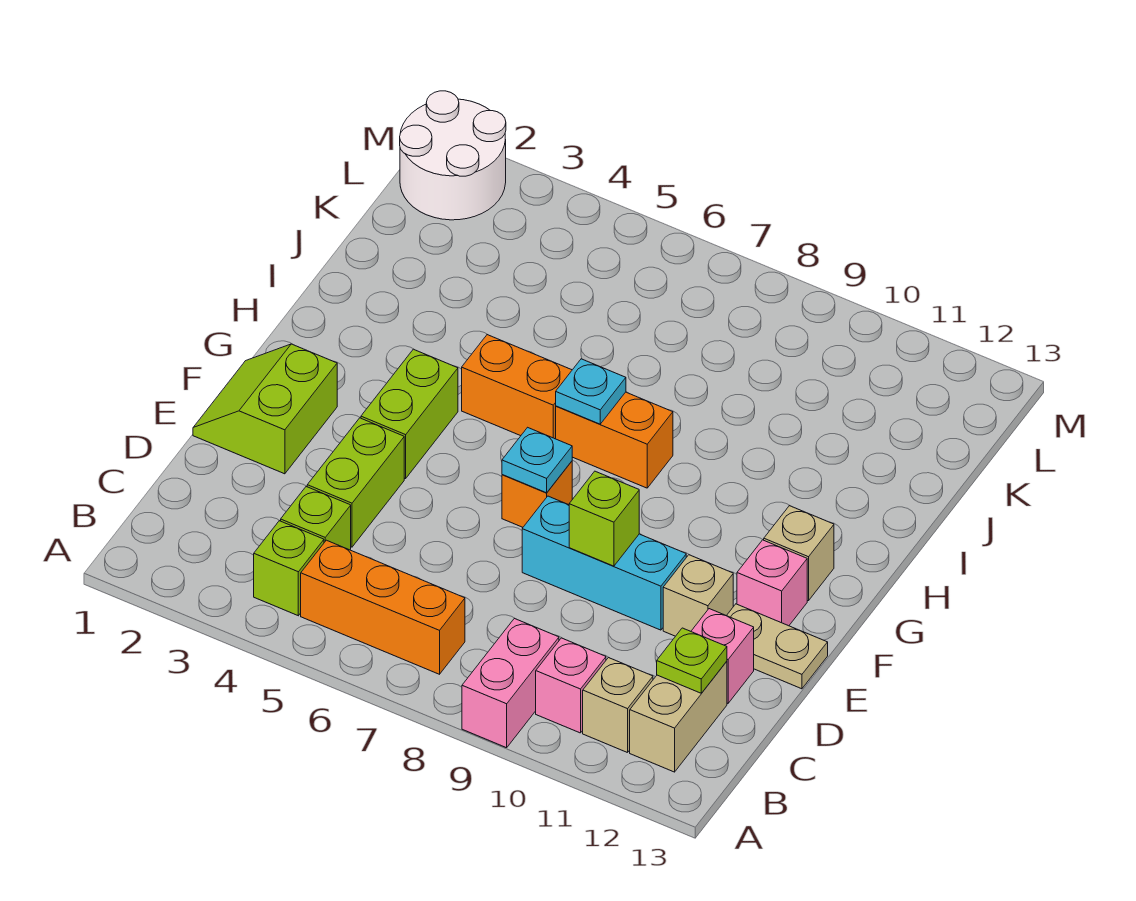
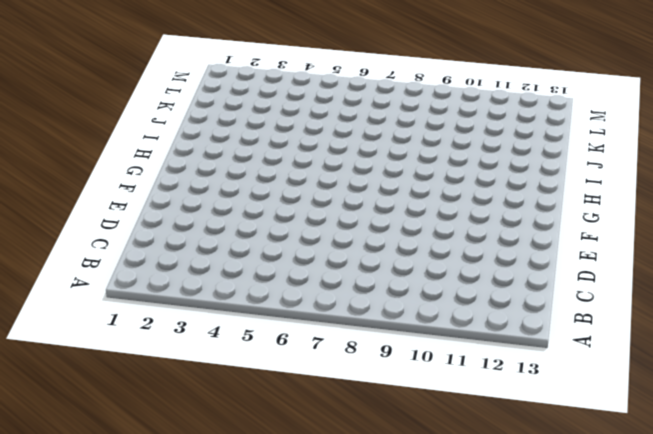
none -> pink brick A9:B9 level 1
none -> lime brick B4 level 1
none -> orange brick B5:B7 level 1

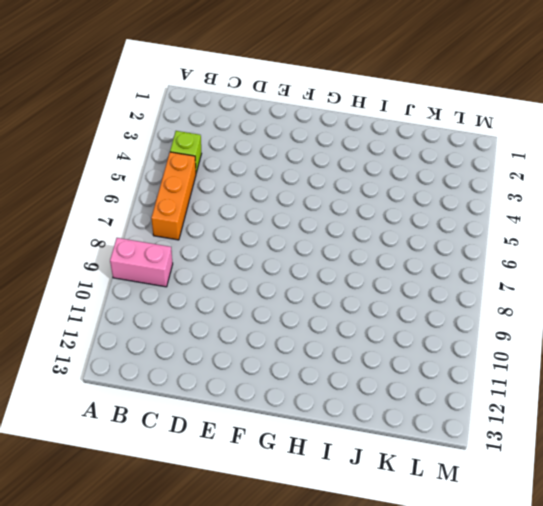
none -> pink brick B10 level 1
none -> tan brick B11 level 1
none -> tan brick B12:C12 level 1

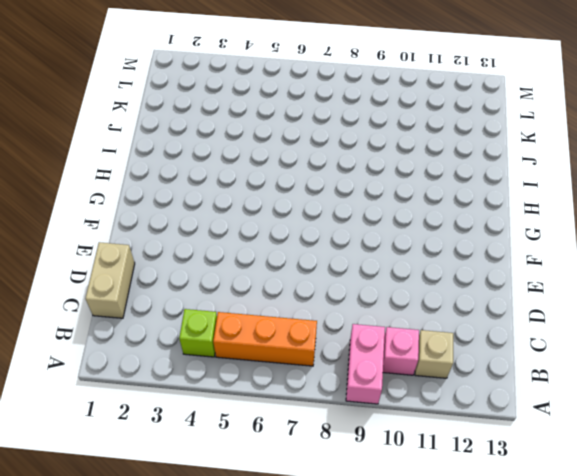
tan brick C1:D1 level 1 -> tan brick B12:C12 level 1
none -> lime brick C4 level 1
none -> lime brick D4:E4 level 1
none -> pink brick D12 level 1

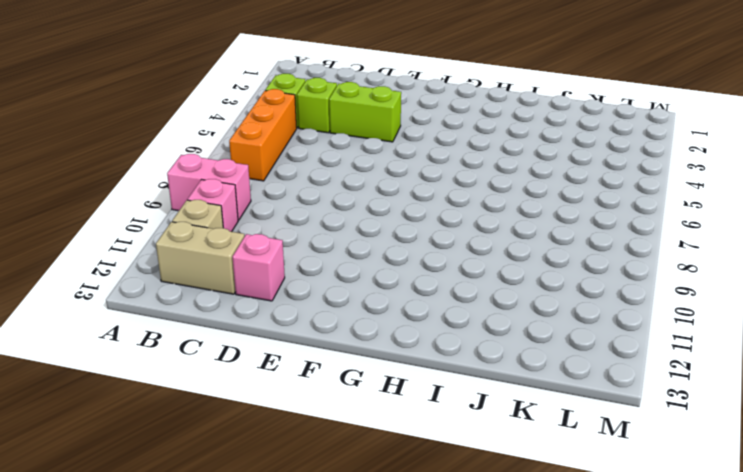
none -> lime slope E1:F2 level 1 top 2
none -> cyan brick E8:E10 level 1
none -> tan brick E11 level 1

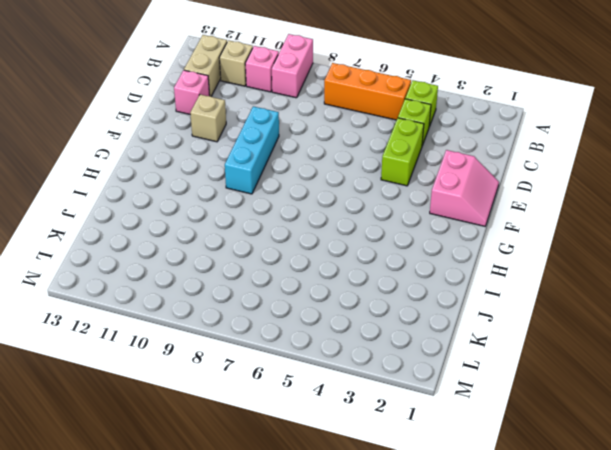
pink slope E1:F2 level 1 top 2 -> lime slope E1:F2 level 1 top 2
cyan brick E9:G9 level 1 -> cyan brick E8:E10 level 1
none -> tan plate E12:E13 level 1
none -> lime brick F4:G4 level 1
none -> orange brick F7 level 1

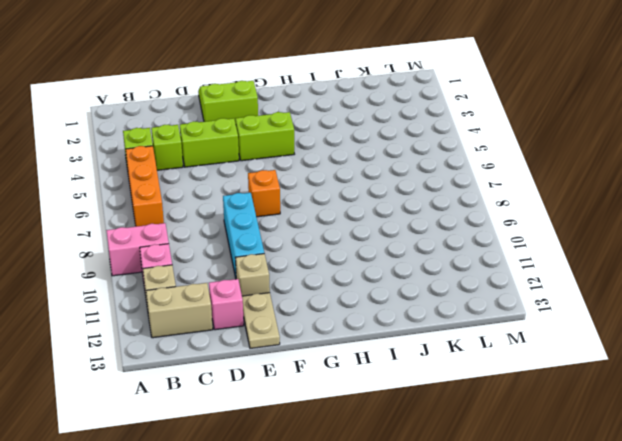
none -> pink brick F12 level 1
none -> tan brick G12 level 1
none -> orange brick H5:H6 level 1

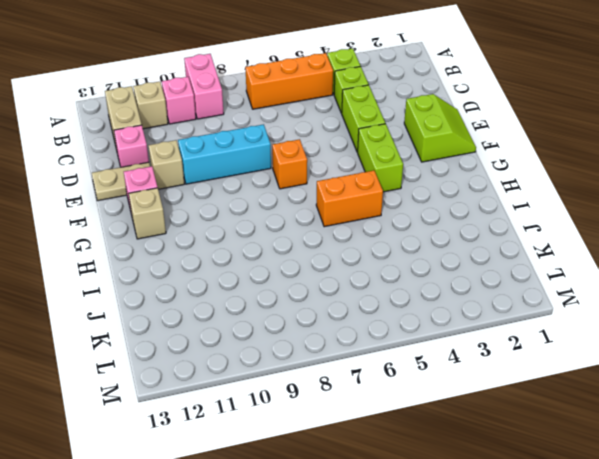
none -> orange brick H7:H8 level 1
none -> white round brick L1:M2 level 1
none -> lime plate C12 level 2

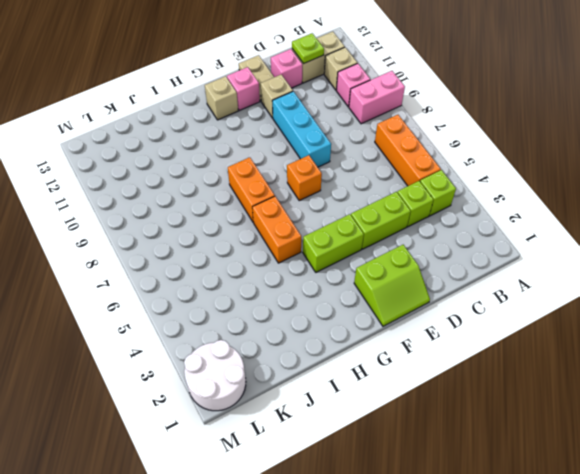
none -> lime brick E9 level 2
none -> cyan plate F7 level 2
none -> cyan plate H7 level 2

